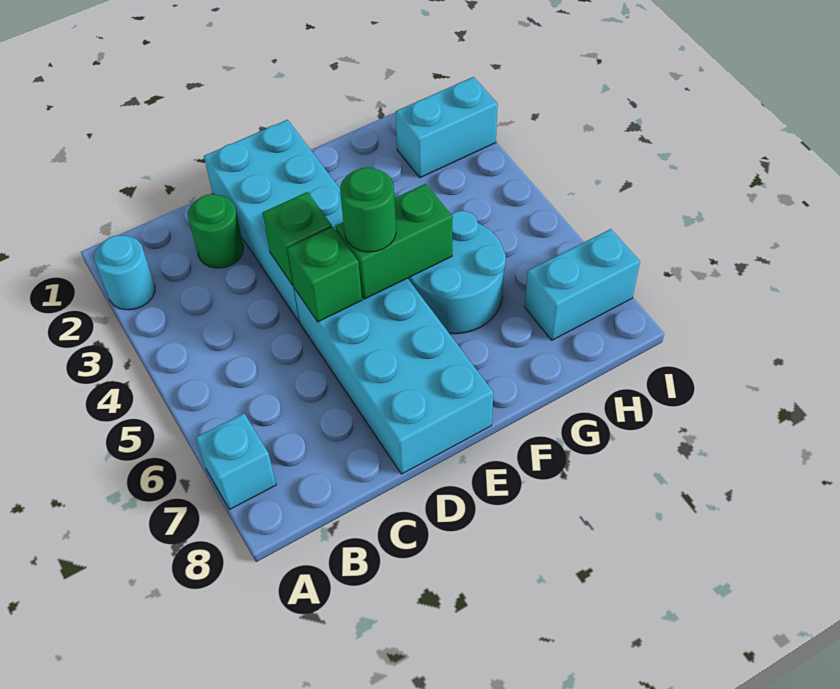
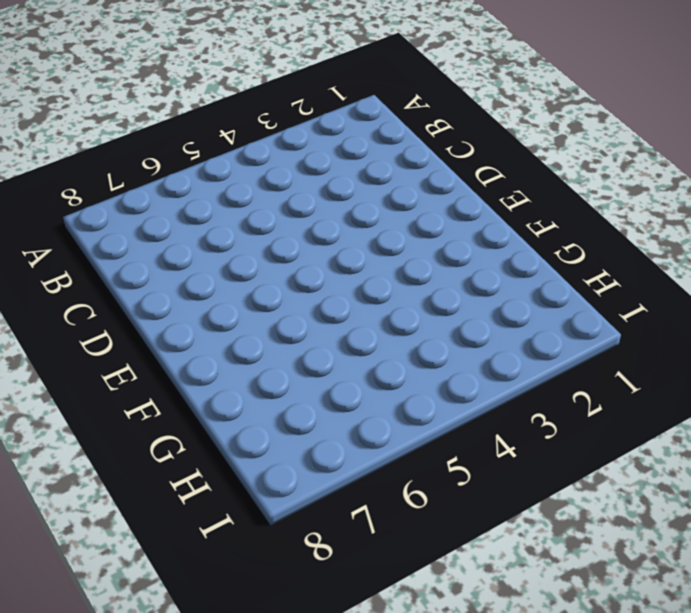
none -> cyan round brick A2 level 1
none -> cyan brick A7 level 1
none -> green round brick C2 level 1

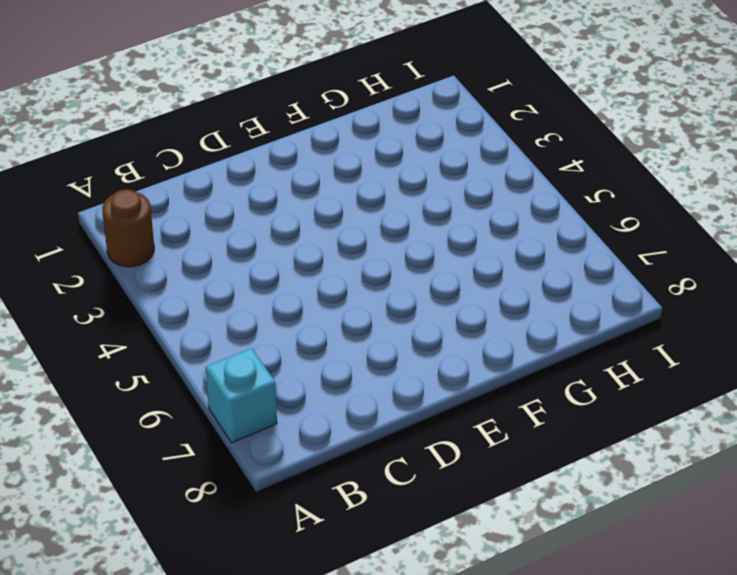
brown round brick A2 level 1 -> cyan round brick A2 level 1
none -> green round brick C2 level 1
none -> cyan brick D1:E4 level 1
none -> cyan brick D5:E8 level 1

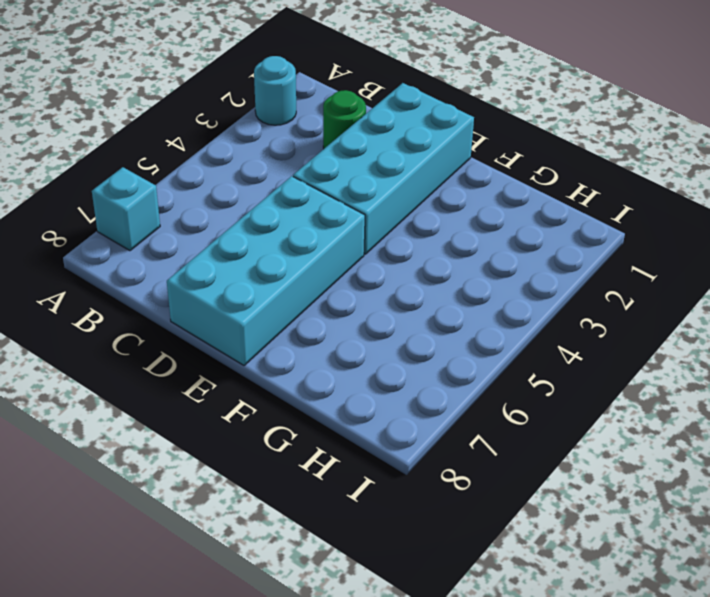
none -> cyan round brick F5:G6 level 1
none -> cyan brick H2:I2 level 1
none -> cyan brick H7:I7 level 1

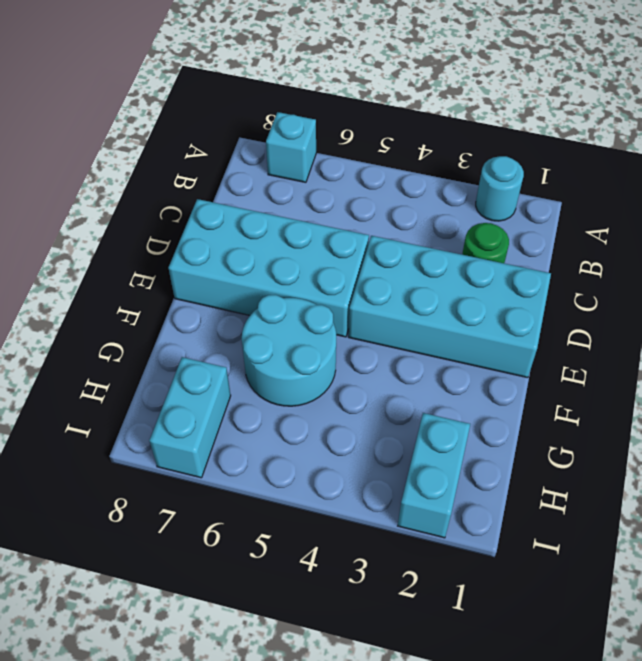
none -> green brick D4 level 2
none -> green brick D5 level 2
none -> green brick E5:F5 level 2

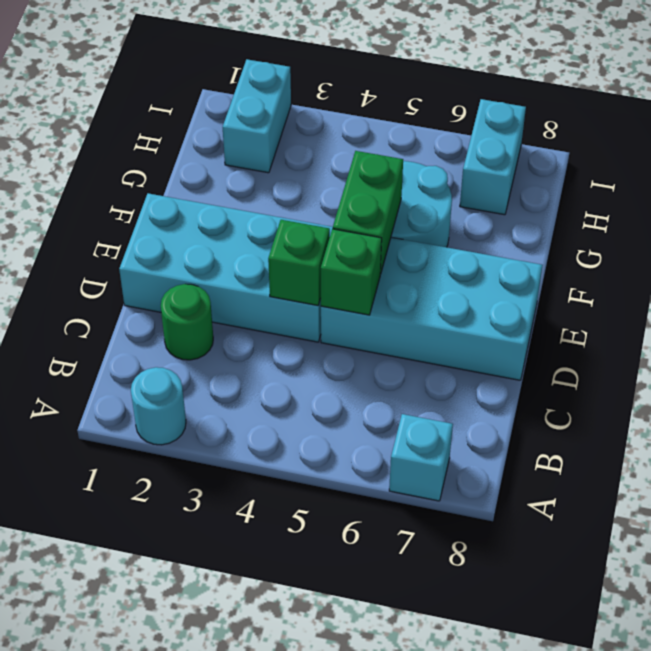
none -> green round brick E5 level 3

